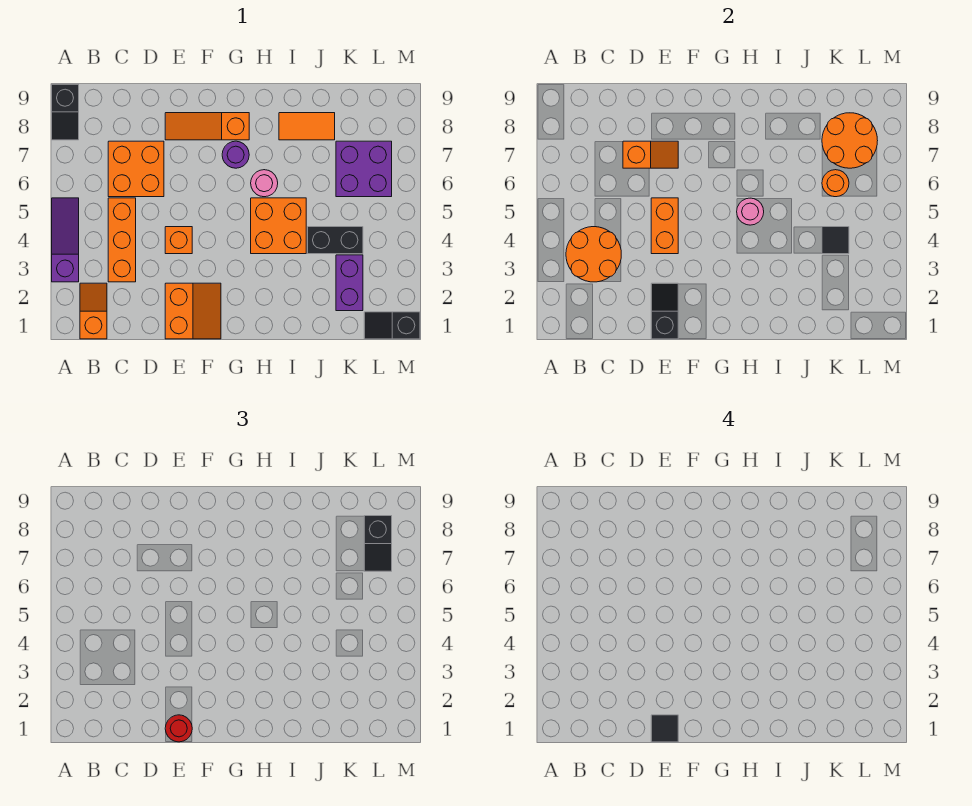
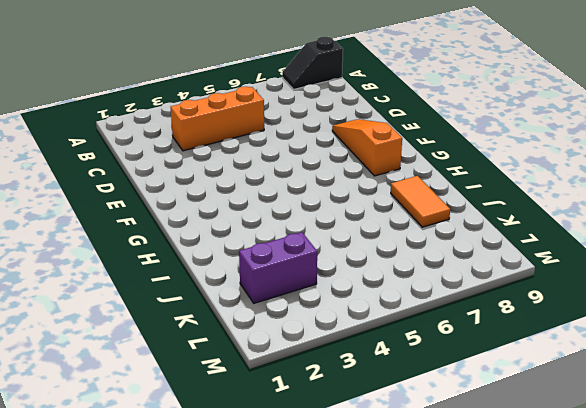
none -> purple slope A3:A5 level 1 top 3
none -> orange slope B1:B2 level 1 top 1
none -> orange brick C6:D7 level 1

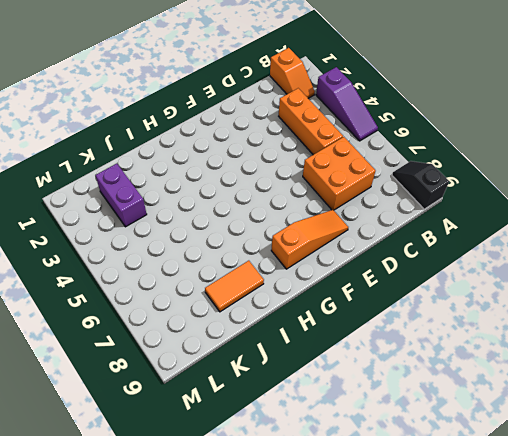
none -> orange slope E1:F2 level 1 top E
none -> orange brick E4 level 1
none -> purple round brick G7 level 1

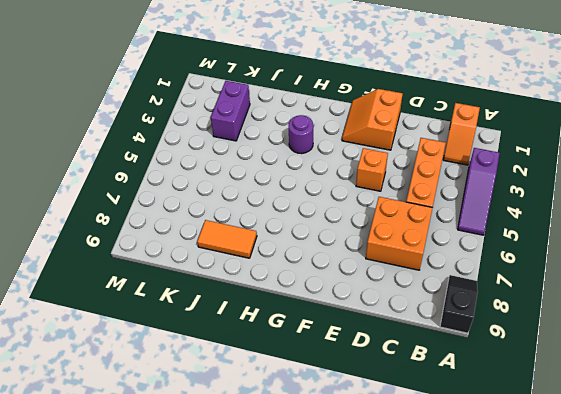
purple round brick H3 level 1 -> purple round brick G7 level 1
none -> orange slope E8:G8 level 1 top G
none -> orange brick H4:I5 level 1
none -> pink round brick H6 level 1

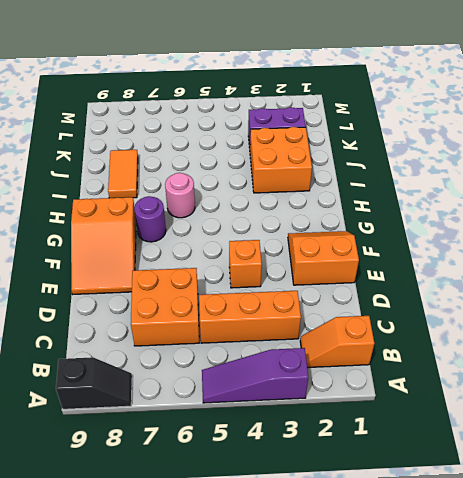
orange slope E8:G9 level 1 top G -> orange slope E8:G8 level 1 top G
orange brick I2:J3 level 1 -> orange brick H4:I5 level 1
none -> black brick J4:K4 level 1
none -> purple brick K6:L7 level 1
none -> black slope L1:M1 level 1 top M

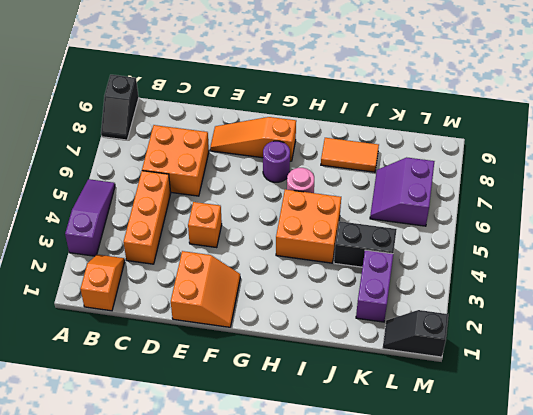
purple slope K6:L7 level 1 top L -> purple brick K6:L7 level 1
none -> orange round brick B3:C4 level 2
none -> orange slope D7:E7 level 2 top D
none -> black slope E1:E2 level 2 top 1

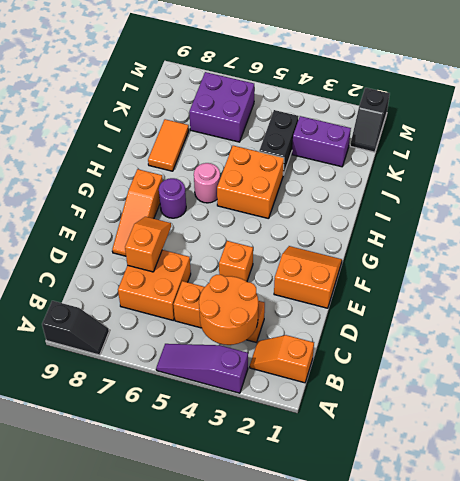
none -> black slope E1:E2 level 2 top 1
none -> orange brick E4:E5 level 2
none -> pink round brick H5 level 2

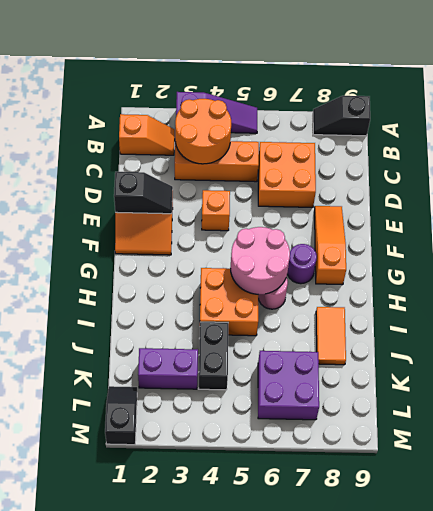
pink round brick G5:H6 level 2 -> pink round brick H5 level 2
none -> orange slope D7:E7 level 2 top D
none -> orange brick E4:E5 level 2
none -> black tile K4 level 2

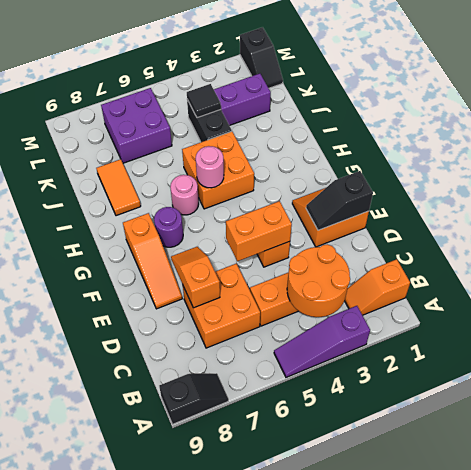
none -> orange round brick K6 level 2
none -> orange round brick K7:L8 level 2
none -> red round brick E1 level 3

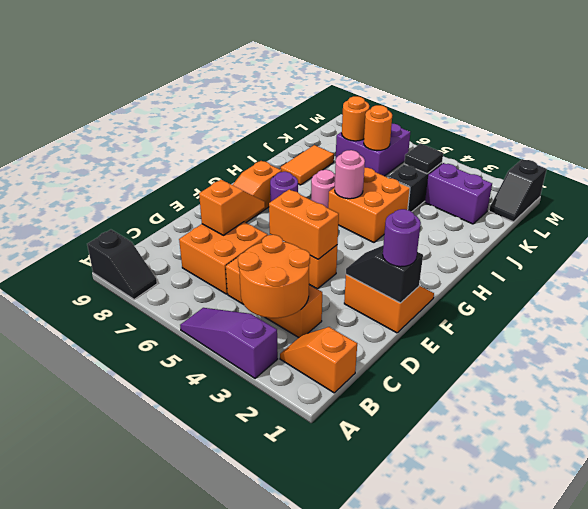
purple round brick E1 level 3 -> red round brick E1 level 3
orange round brick K7 level 2 -> orange round brick K7:L8 level 2
none -> black slope L7:L8 level 3 top 8
none -> black tile E1 level 4

